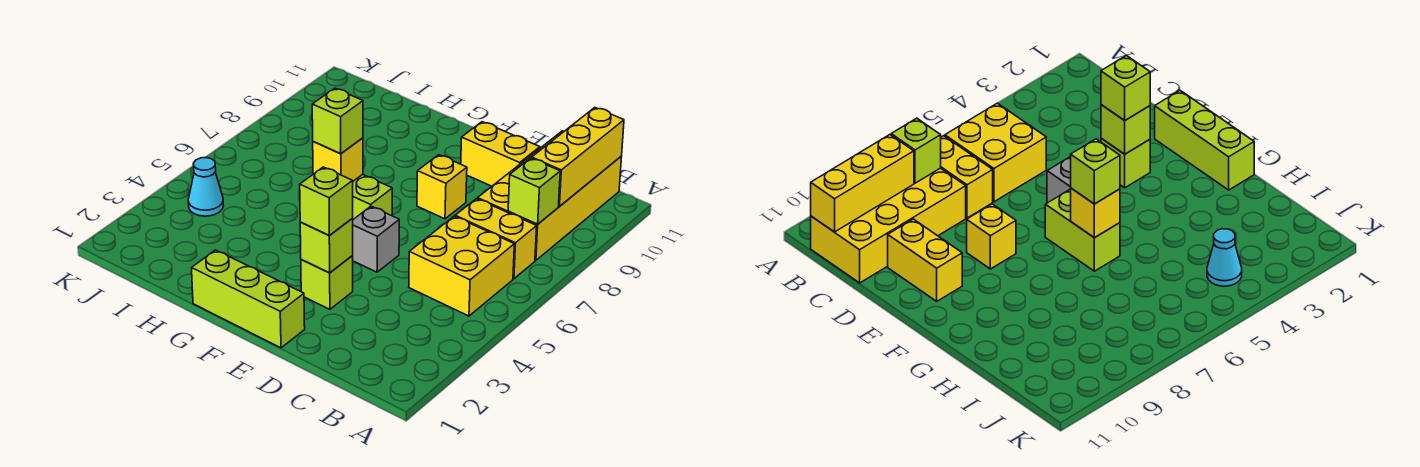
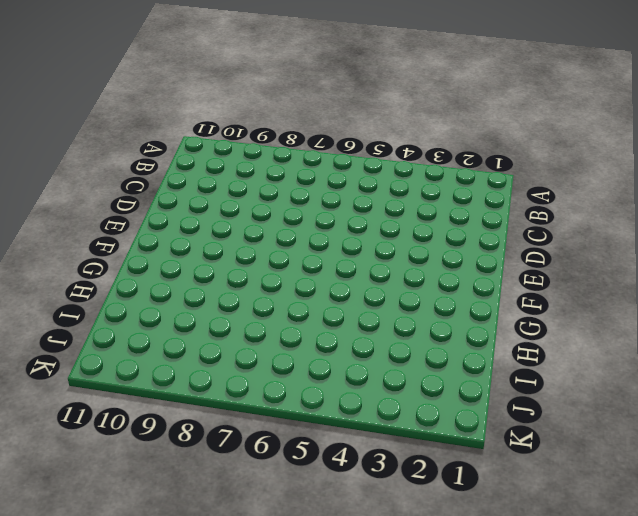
none -> yellow brick B5:C6 level 1
none -> yellow brick B7:C7 level 1
none -> yellow brick B8:C11 level 1

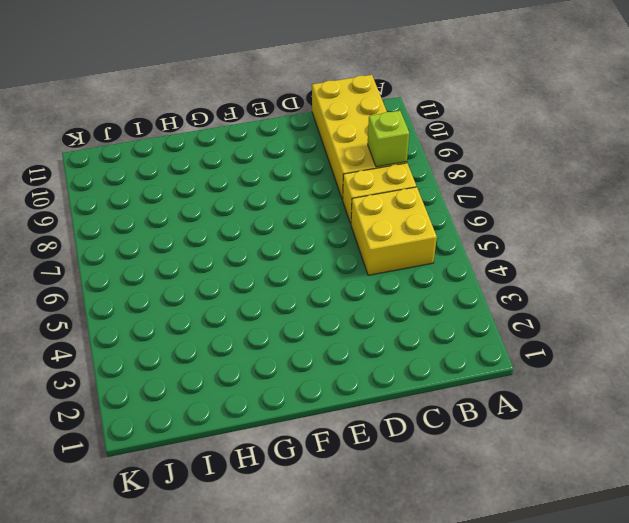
none -> yellow brick D10:E10 level 1
none -> lime brick E1:G1 level 1
none -> lime brick E3 level 1

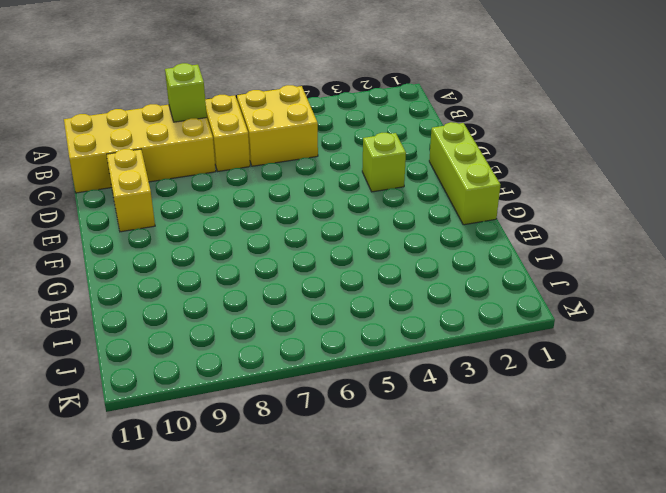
none -> grey brick E5 level 1
none -> yellow brick E8 level 1
none -> lime brick F6:G6 level 1

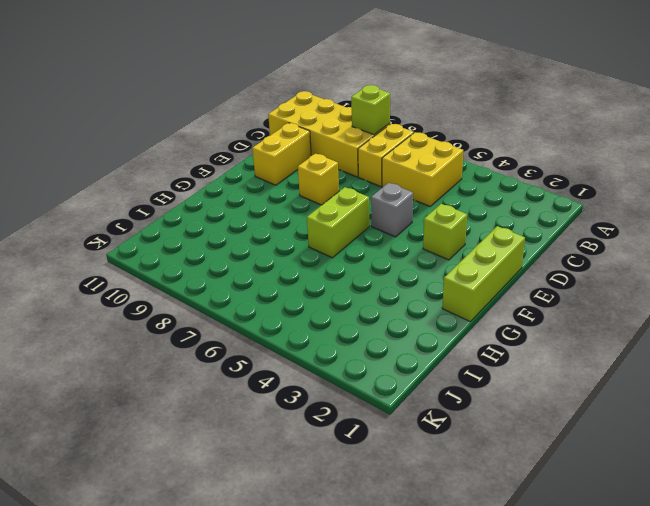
none -> cyan cone J4 level 1
none -> yellow brick B9:B11 level 2
none -> lime brick E3 level 2

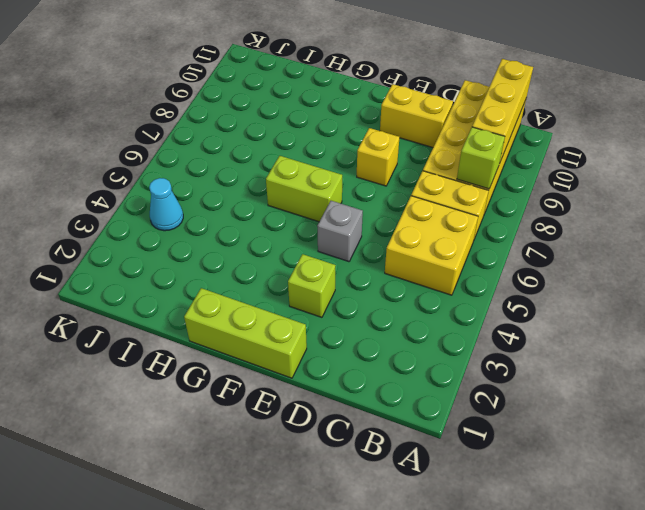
none -> lime brick E3 level 2
none -> yellow brick G6 level 2
none -> lime brick E3 level 3

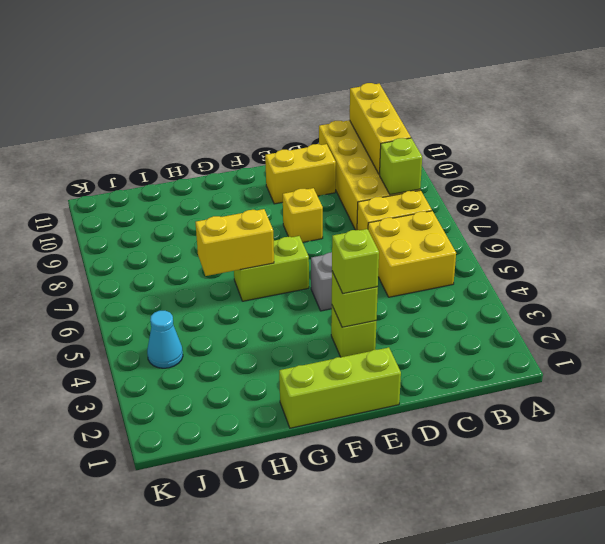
yellow brick G6:H6 level 2 -> yellow brick G6 level 2
none -> lime brick G6 level 3

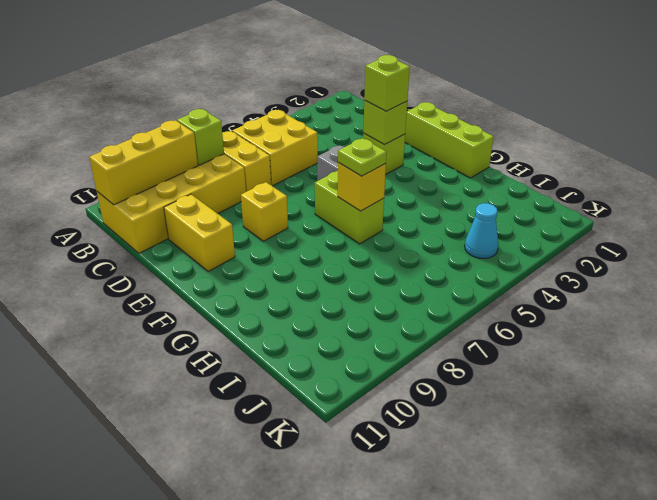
lime plate G6 level 3 -> lime brick G6 level 3

